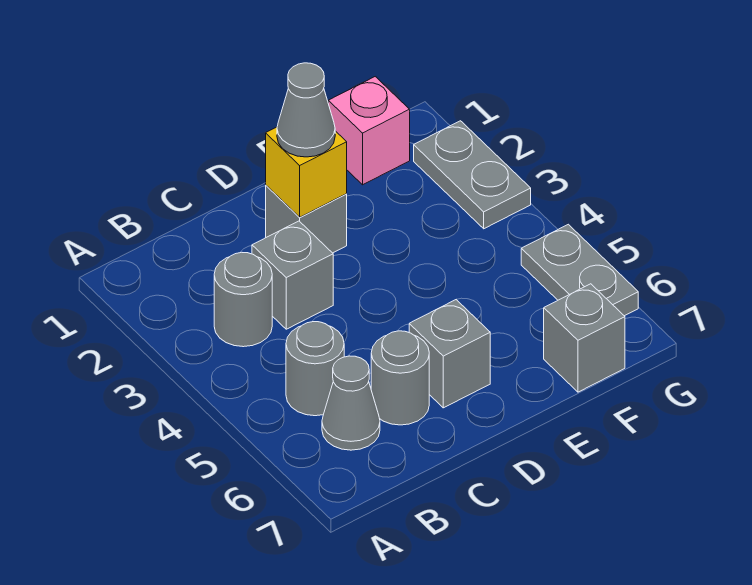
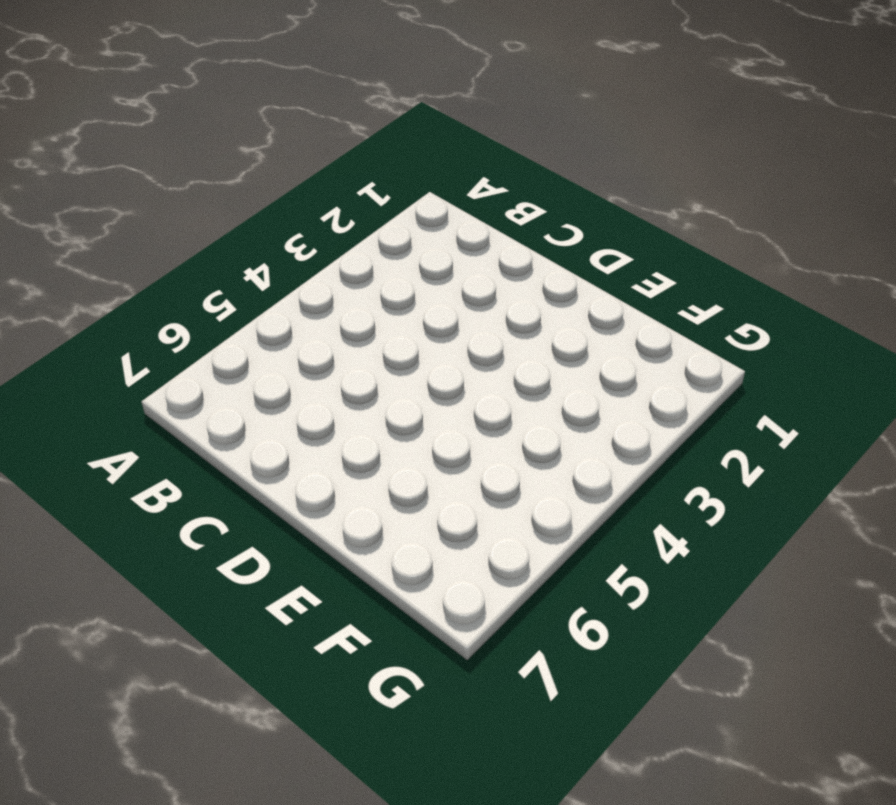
none -> grey round brick B3 level 1
none -> grey round brick B5 level 1
none -> grey cone B6 level 1

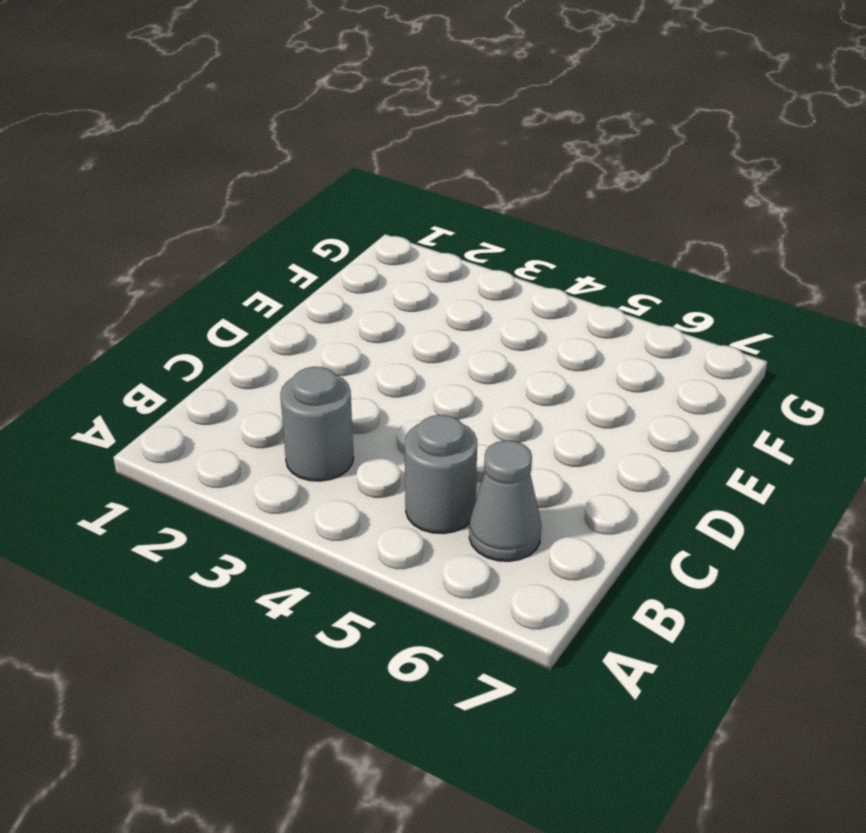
none -> grey brick C3 level 1
none -> grey round brick C6 level 1
none -> grey brick D2 level 1

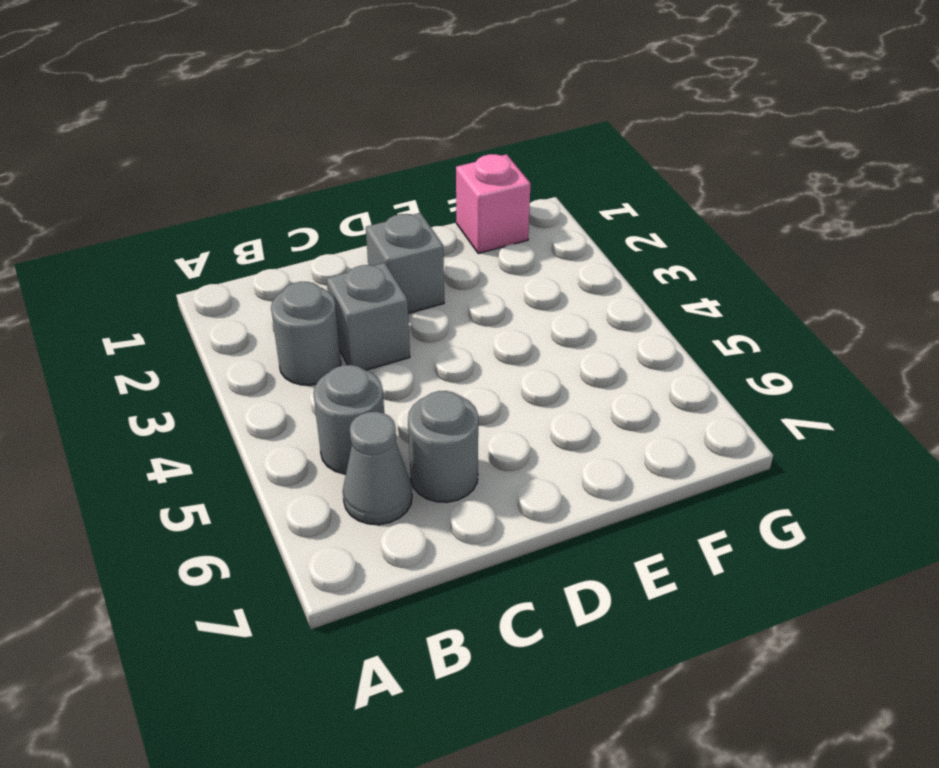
none -> grey brick D6 level 1
none -> grey brick F7 level 1
none -> grey plate G2:G3 level 1

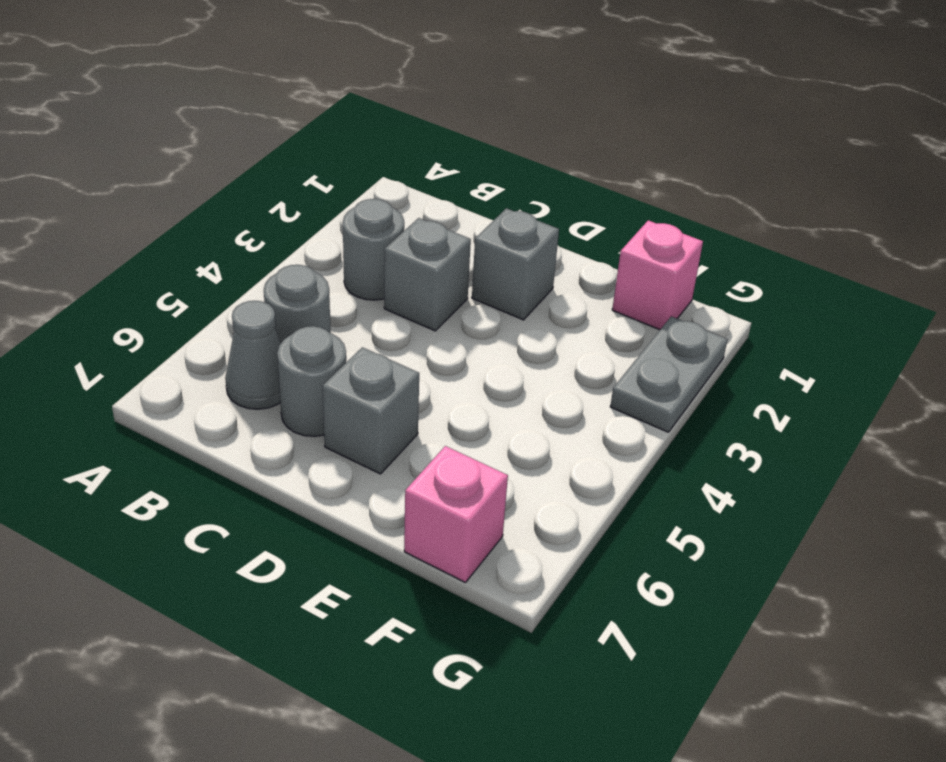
pink brick F7 level 1 -> grey brick F7 level 1
none -> grey plate G5:G6 level 1
none -> yellow brick D2 level 2
none -> grey cone D2 level 3

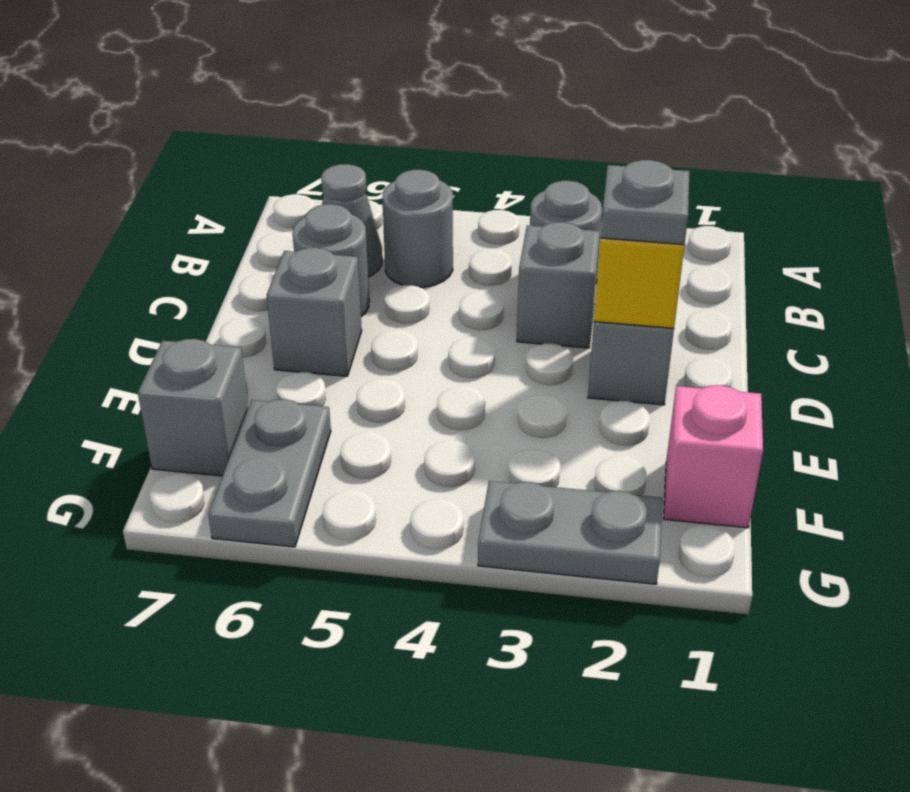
grey plate D2 level 3 -> grey cone D2 level 3
grey plate F6:G6 level 1 -> grey plate G5:G6 level 1

